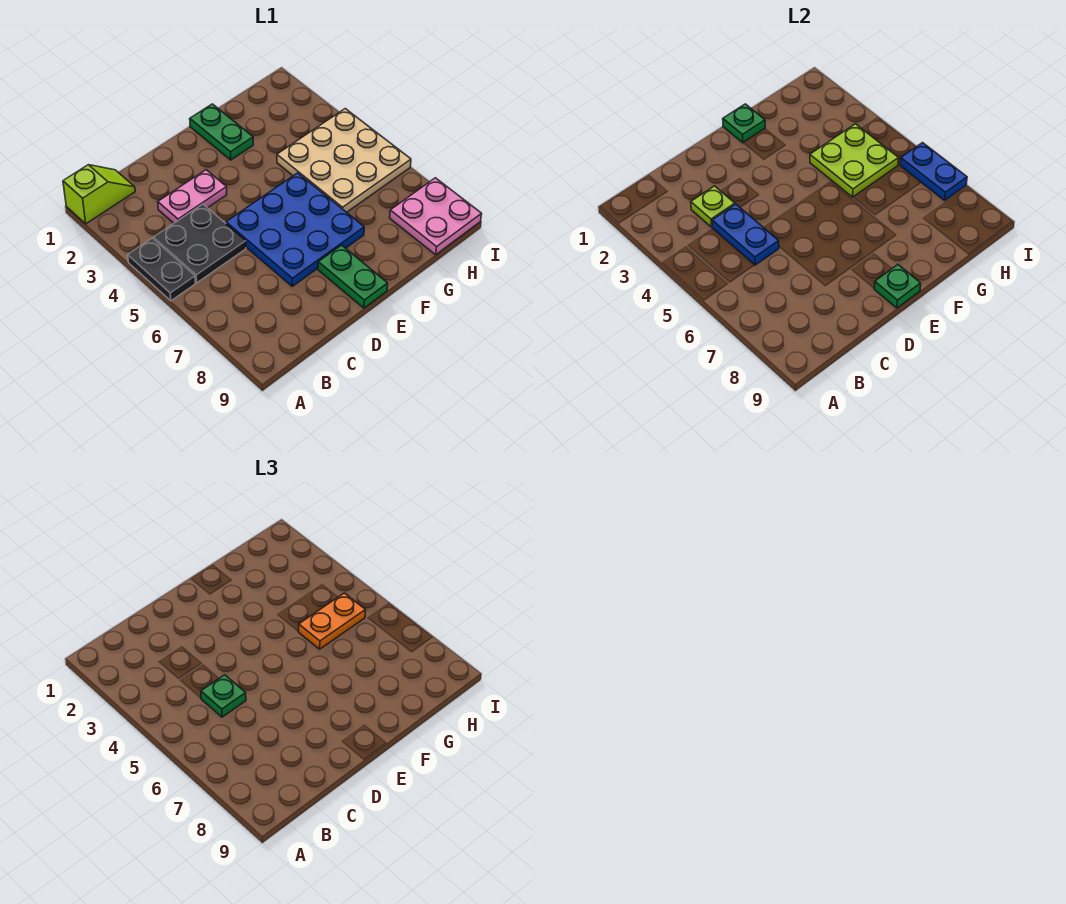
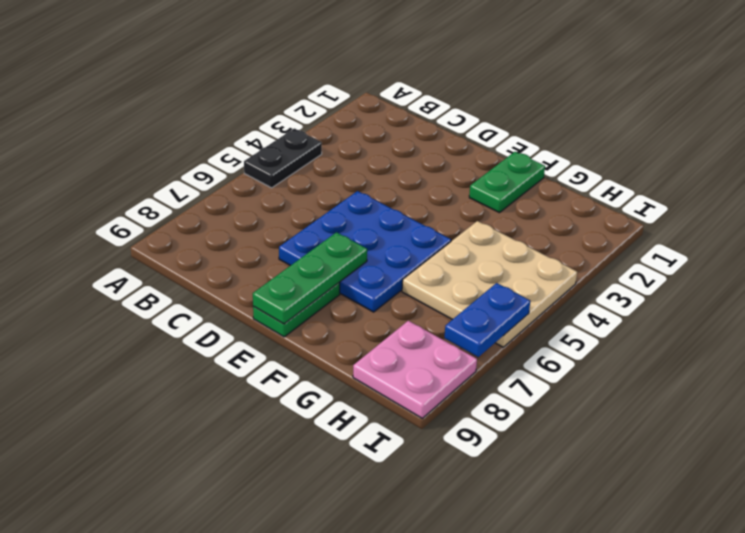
green plate E7:E9 level 2 -> green plate E9 level 2
none -> lime slope A1:B1 level 1 top A
none -> black plate B4:C5 level 1
none -> pink plate C3:D3 level 1

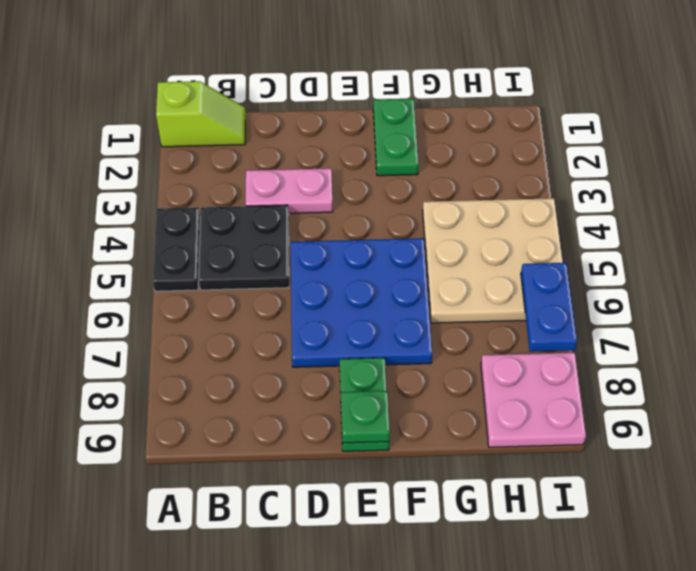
none -> lime plate C3 level 2
none -> blue plate C4:C5 level 2
none -> green plate F1 level 2

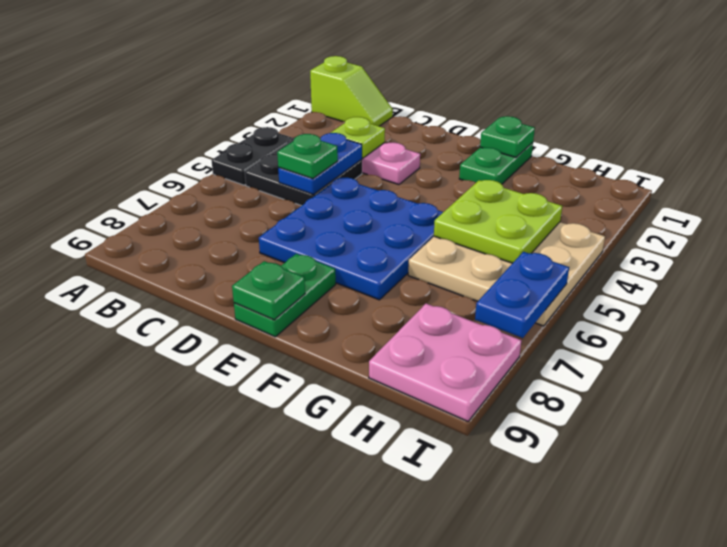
none -> orange plate G5:H5 level 3

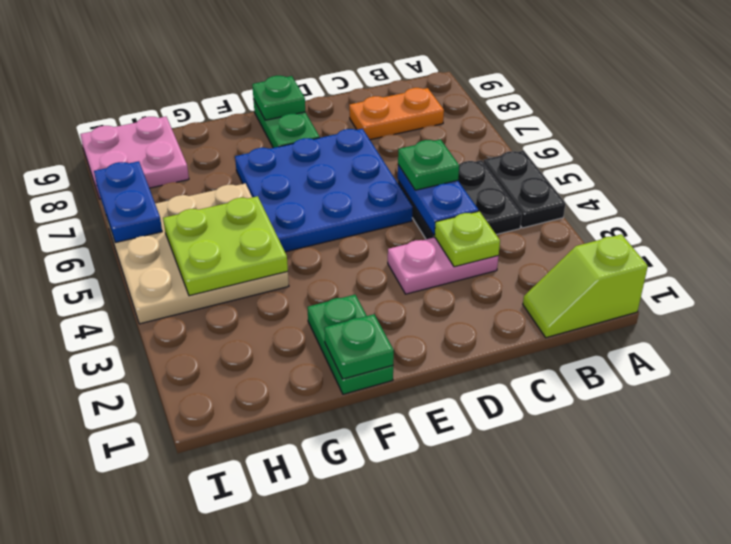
orange plate B8:C8 level 1 -> orange plate G5:H5 level 3

